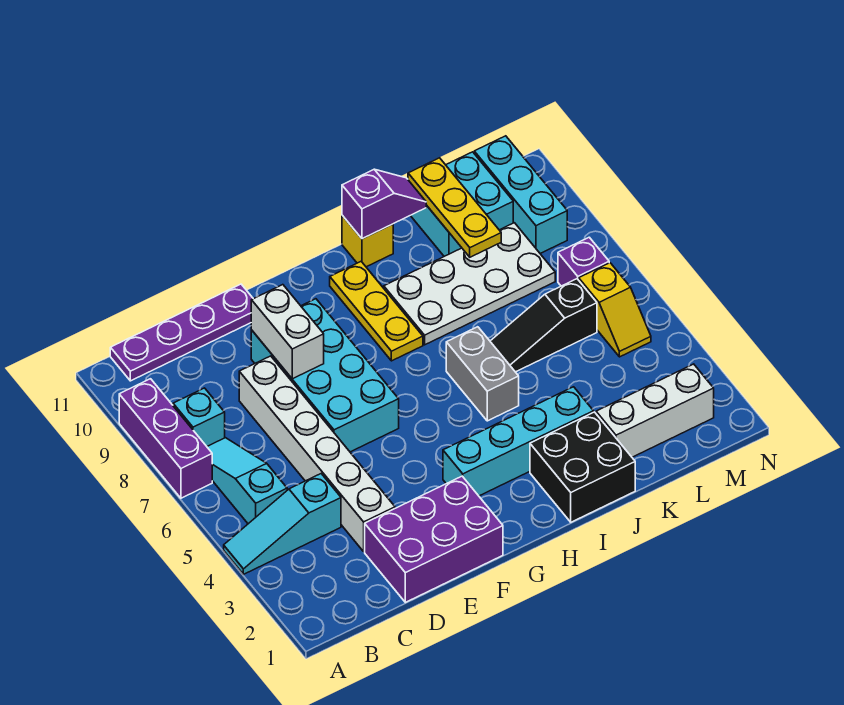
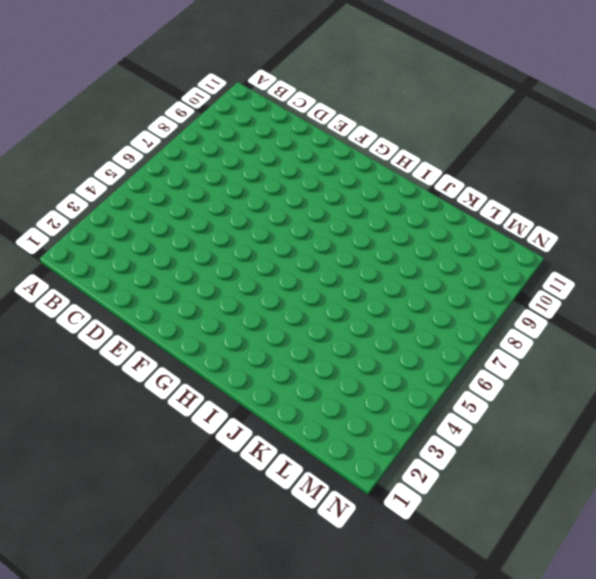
none -> cyan slope A4:C4 level 1 top C
none -> purple brick A7:A9 level 1
none -> cyan slope B5:B7 level 1 top 5

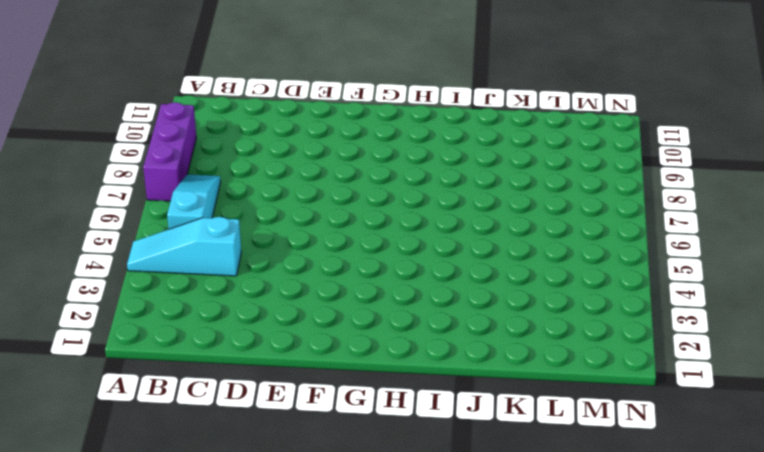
none -> cyan brick B8 level 1
none -> purple plate B11:E11 level 1
none -> purple brick D1:F2 level 1

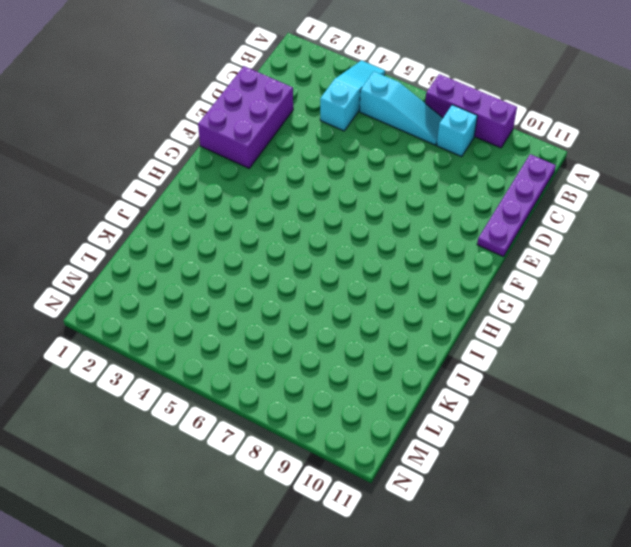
none -> white brick D3:D8 level 1
none -> cyan brick E6:F9 level 1
none -> cyan brick G3:J3 level 1

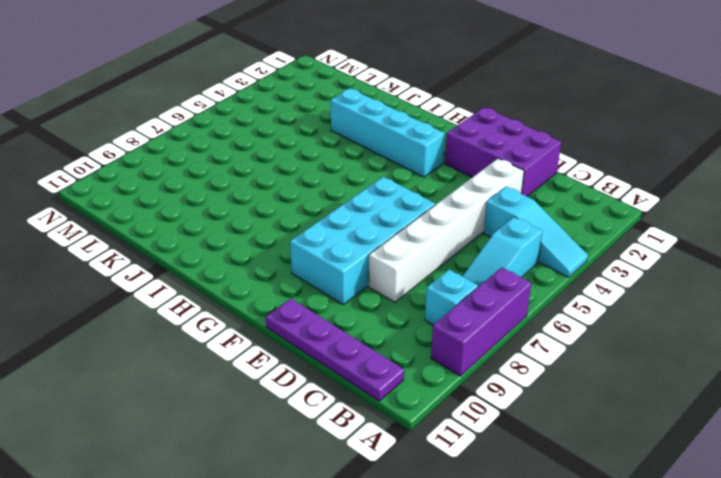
none -> yellow plate H8:H10 level 1
none -> black brick I1:J2 level 1
none -> grey brick I5:I6 level 1

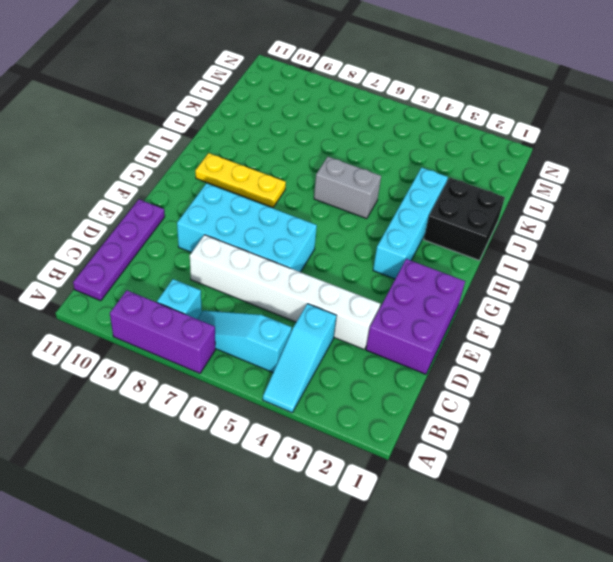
none -> white plate I8:L9 level 1
none -> yellow brick I11 level 1
none -> black slope J6:L6 level 1 top L

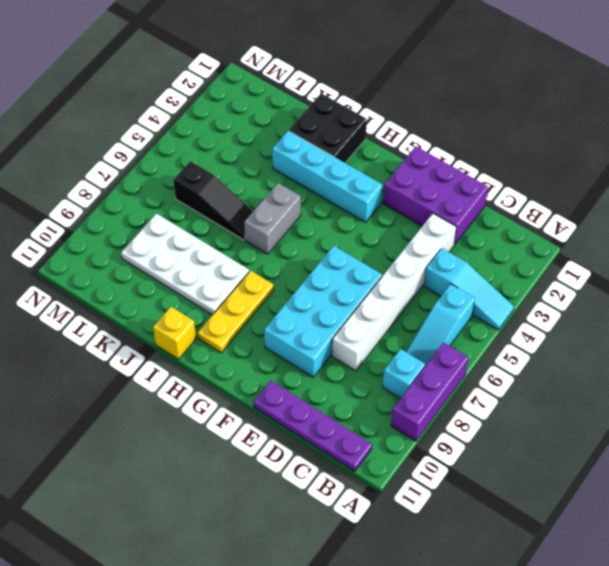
none -> white brick K2:M2 level 1
none -> cyan brick K10:L11 level 1
none -> yellow slope M5:M6 level 1 top 6

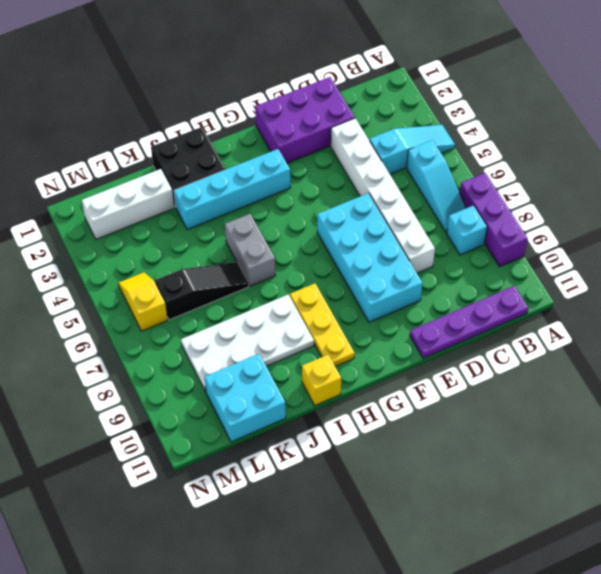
none -> purple brick M7 level 1
none -> cyan brick M9:M11 level 1
none -> white brick E8:E9 level 2

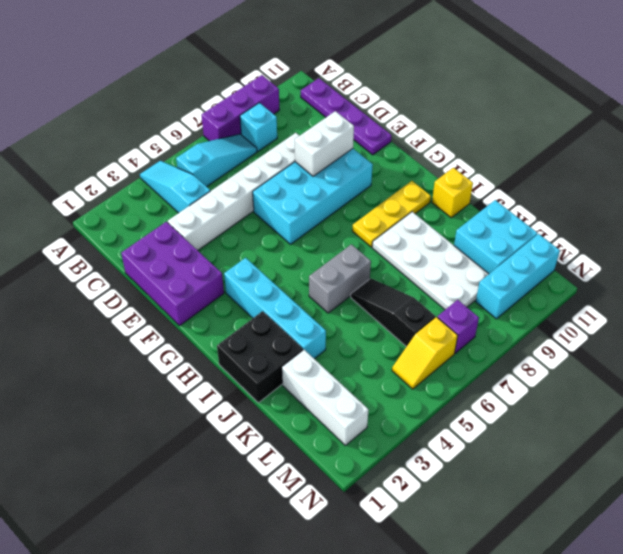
none -> purple slope I11:J11 level 2 top I
none -> yellow plate K9:K11 level 2

